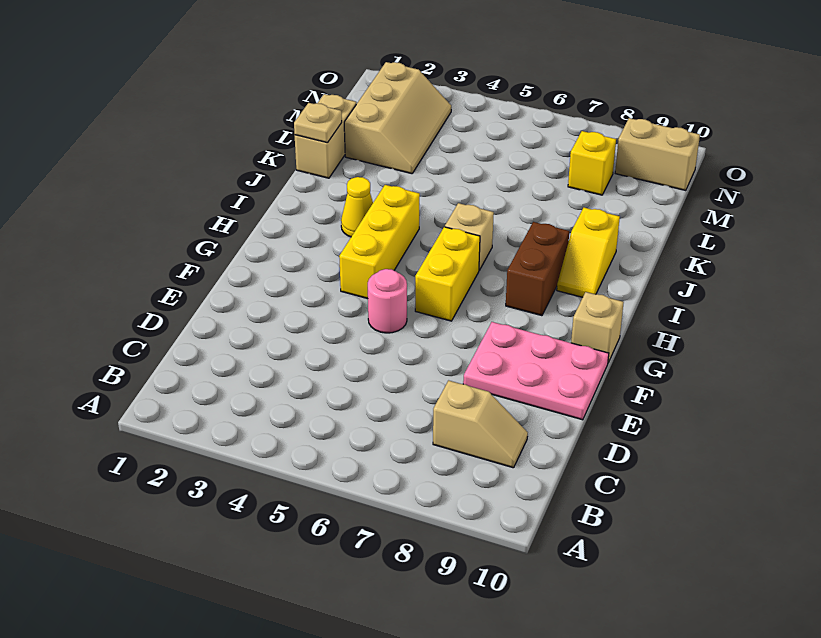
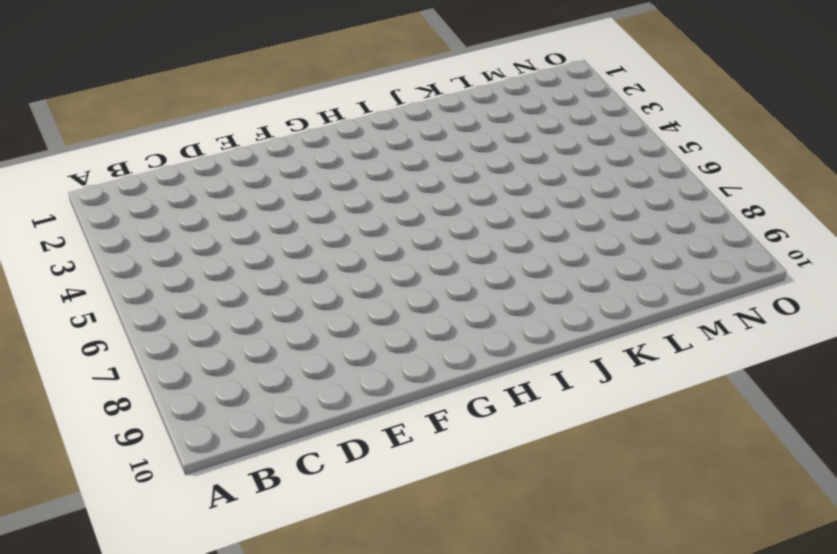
none -> tan slope C8:C9 level 1 top 8
none -> pink plate E8:F10 level 1
none -> pink round brick F5 level 1

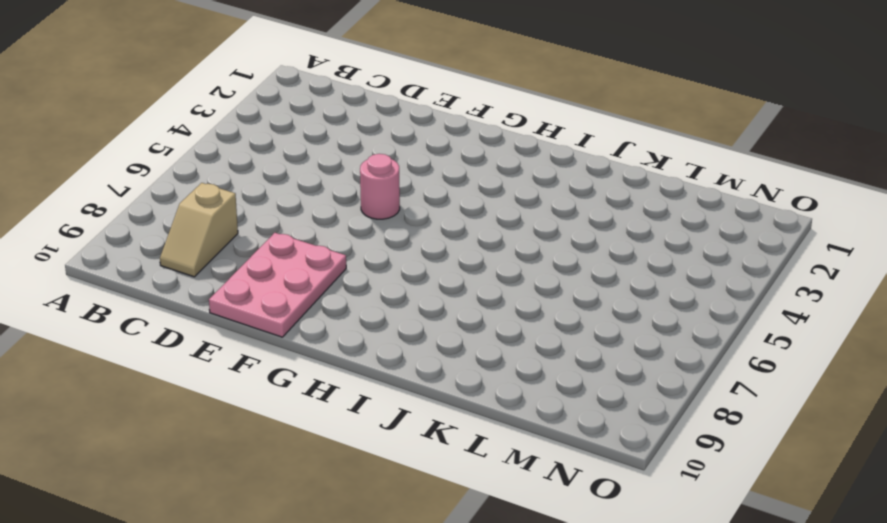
none -> yellow brick G4:I4 level 1
none -> yellow brick G6:H6 level 1
none -> tan brick G10 level 1

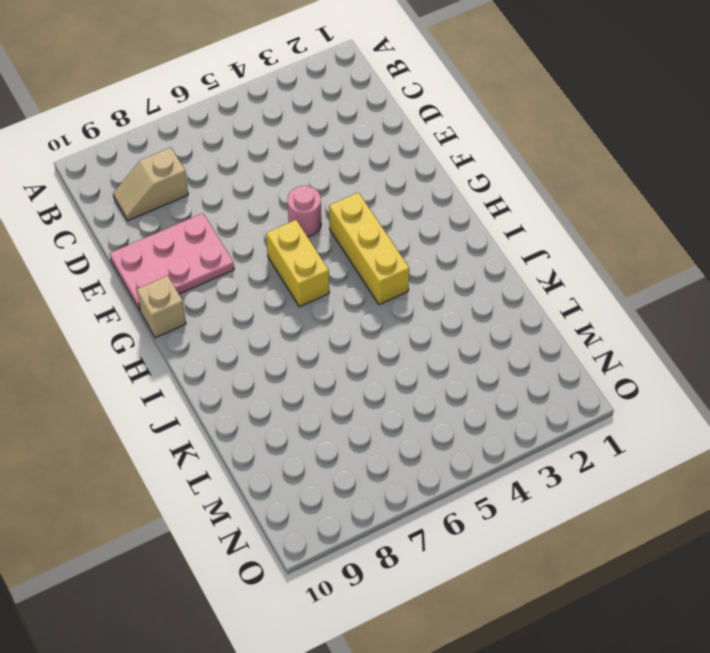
none -> brown brick H8:I8 level 1
none -> yellow cone I3 level 1
none -> tan brick I6 level 1

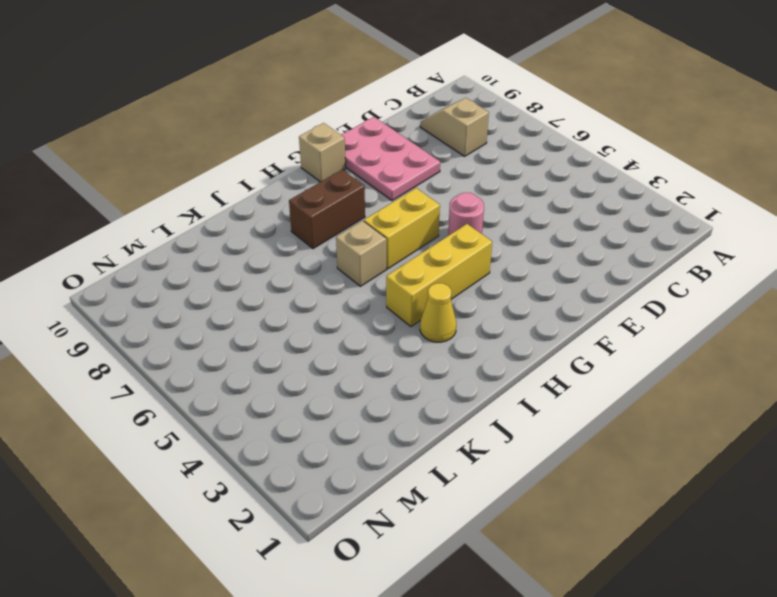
none -> yellow slope I9:J9 level 1 top J
none -> tan brick K1:L1 level 1
none -> tan slope L2:N3 level 1 top 2

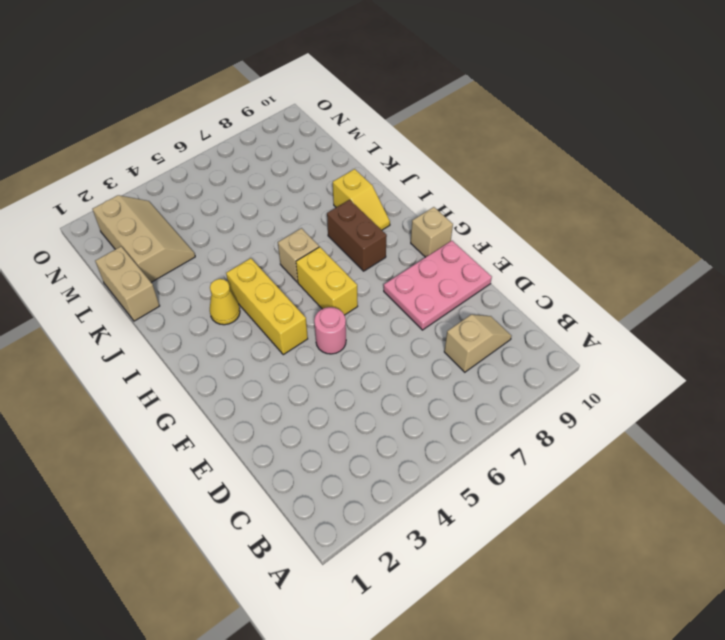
none -> yellow brick M8 level 1
none -> tan brick N9:N10 level 1
none -> tan plate K1 level 2

